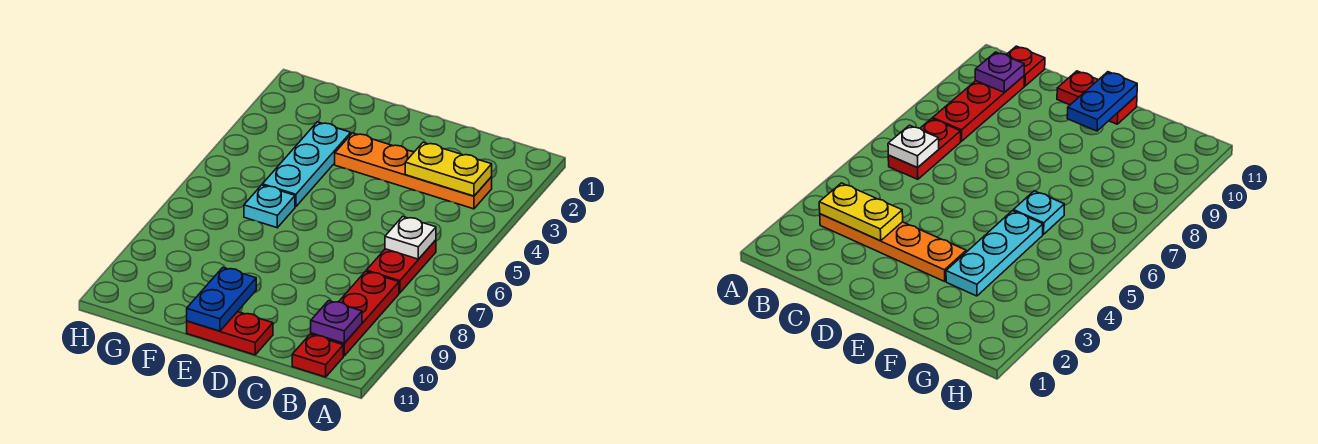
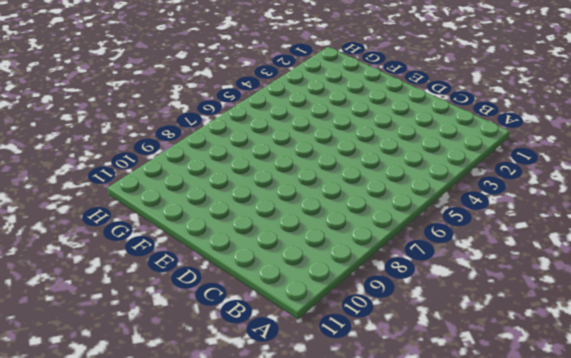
none -> orange plate B3:E3 level 1
none -> red plate B6:B7 level 1

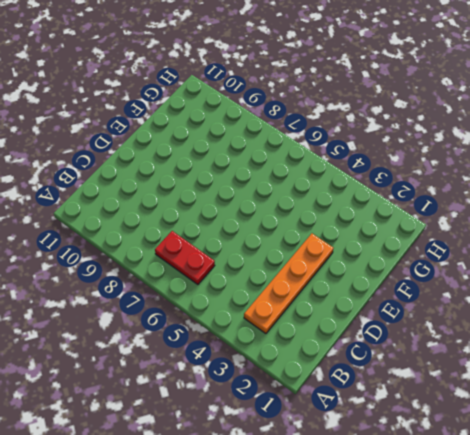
none -> red plate B8:B10 level 1
none -> red plate B11 level 1

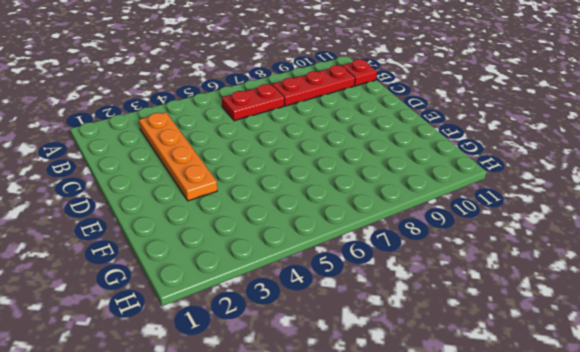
none -> red plate D11:E11 level 1
none -> cyan plate F3:F5 level 1

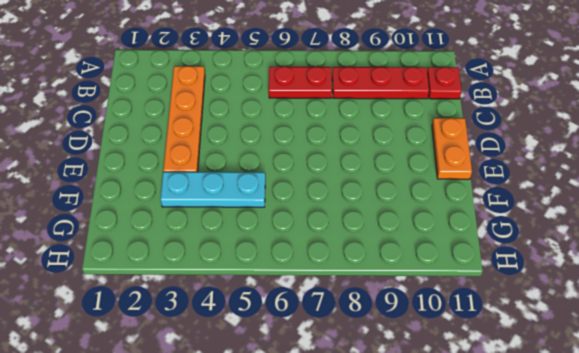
orange plate D11:E11 level 1 -> red plate D11:E11 level 1
none -> cyan plate F6 level 1
none -> yellow plate B3:C3 level 2

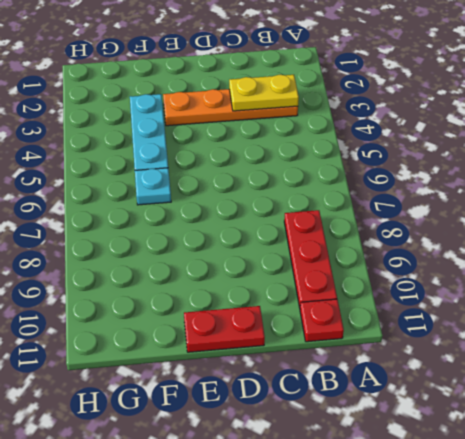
none -> red plate B6:B7 level 1
none -> white plate B6 level 2

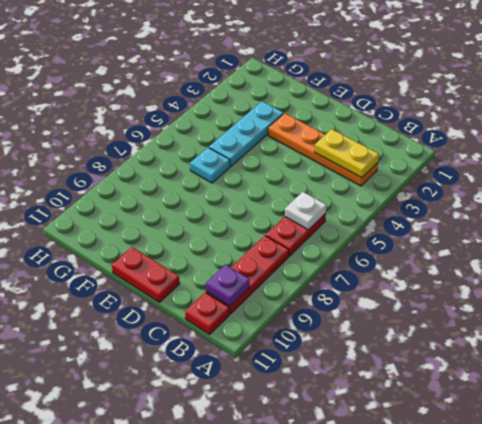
none -> blue plate E10:E11 level 2

